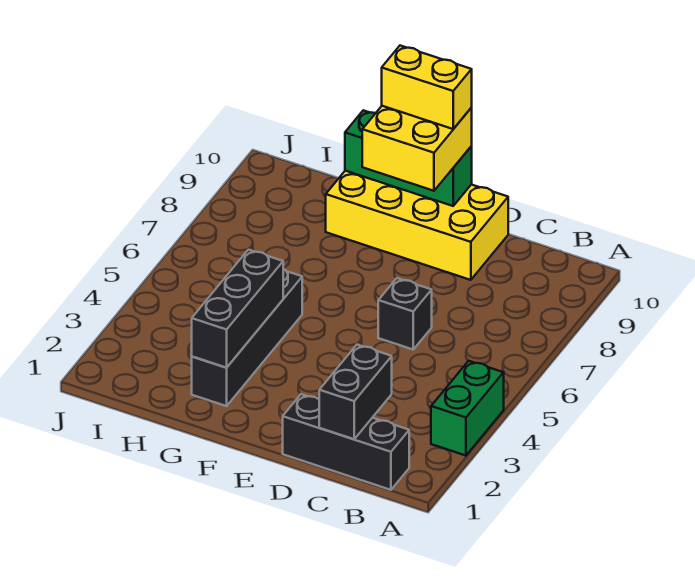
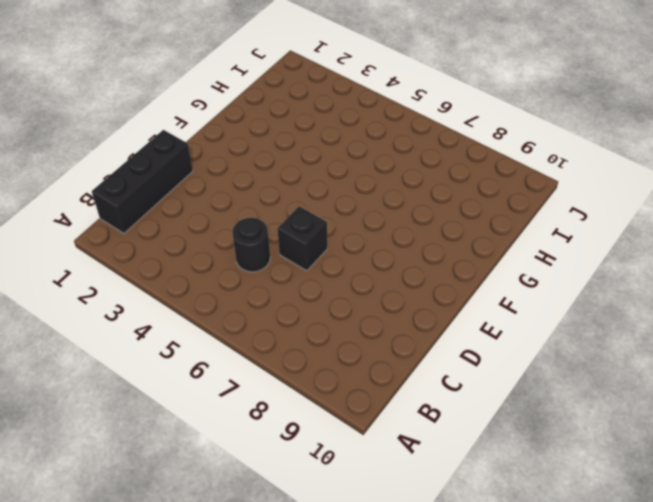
black round brick C5 level 1 -> none
none -> green brick A3:A4 level 1
none -> yellow brick D9:G10 level 1

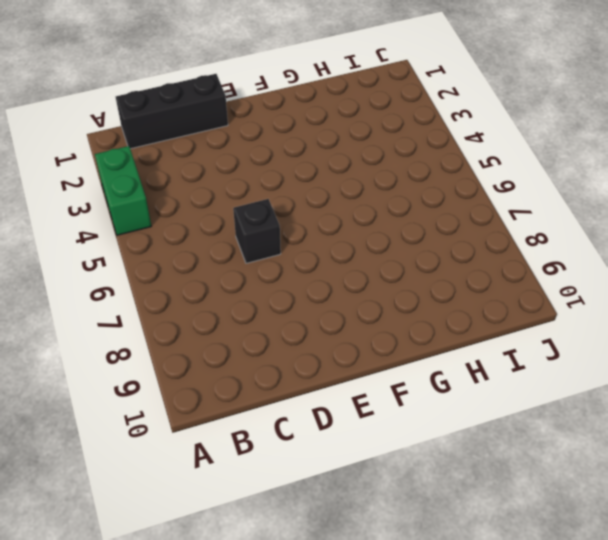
none -> yellow brick D9:G10 level 1
none -> black brick G2:G5 level 1

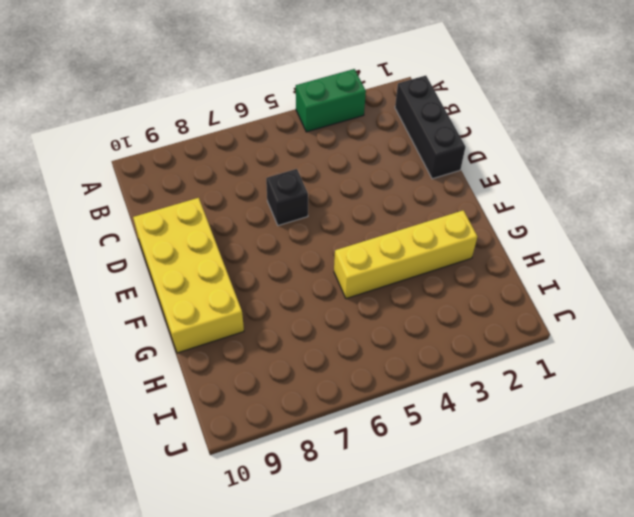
yellow brick G2:G5 level 1 -> black brick G2:G5 level 1
none -> black brick C1:C2 level 2
none -> green brick E10:G10 level 2

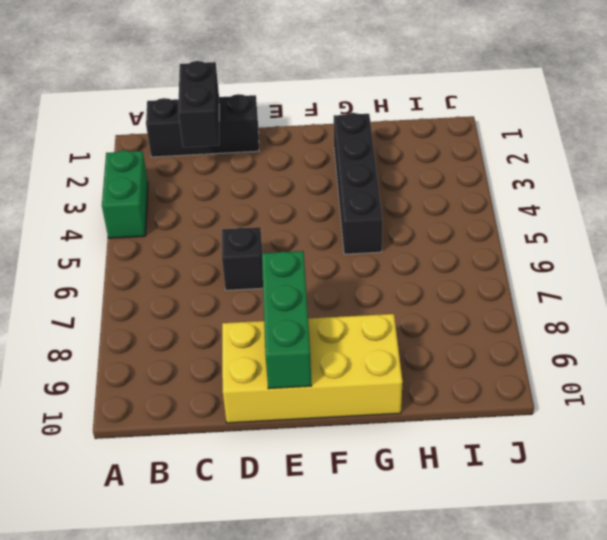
green brick E8:E10 level 2 -> green brick E10:G10 level 2
none -> black brick G2:G4 level 2
none -> yellow brick E9:F10 level 3

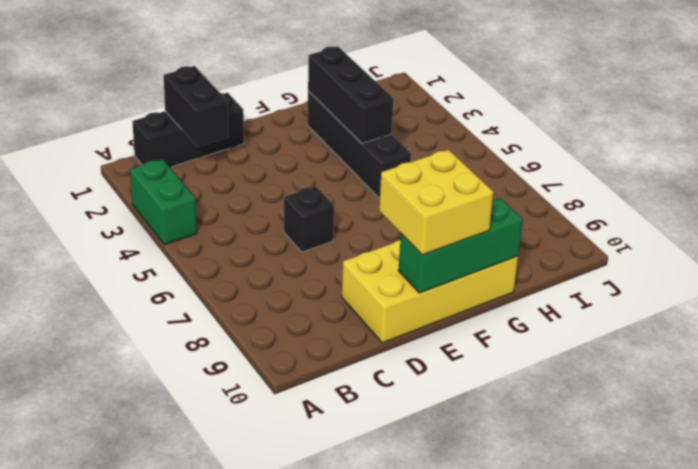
none -> yellow brick E10:F10 level 4

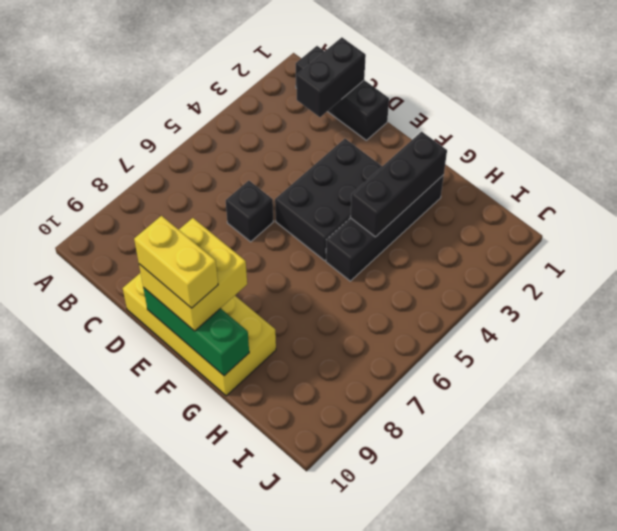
black brick E3:F5 level 1 -> none
none -> green brick A3:A4 level 1

